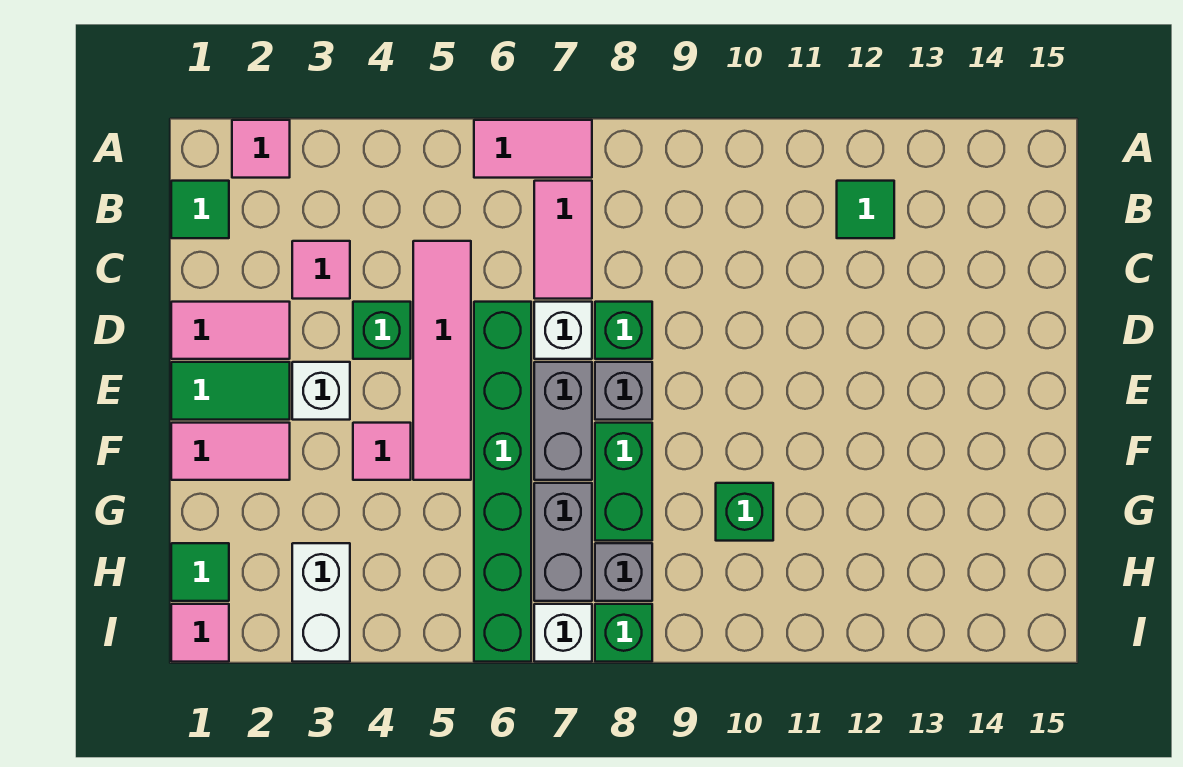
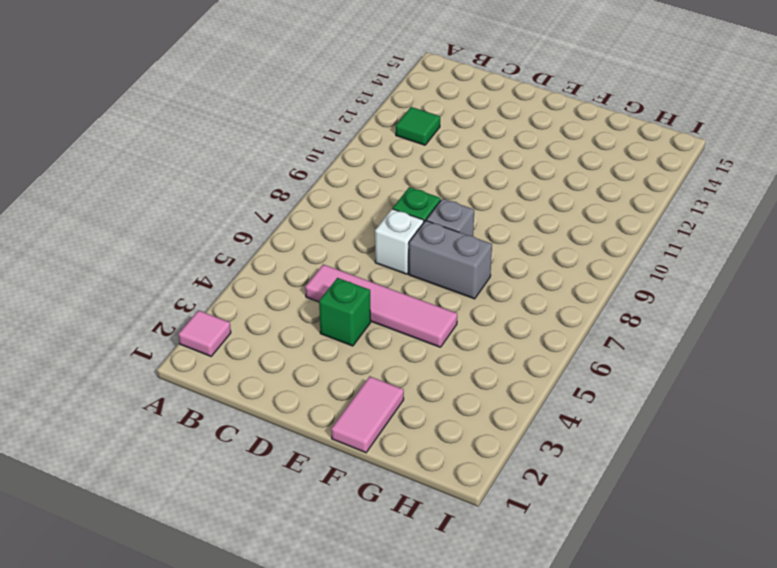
none -> pink tile A6:A7 level 1
none -> green tile B1 level 1
none -> pink tile B7:C7 level 1

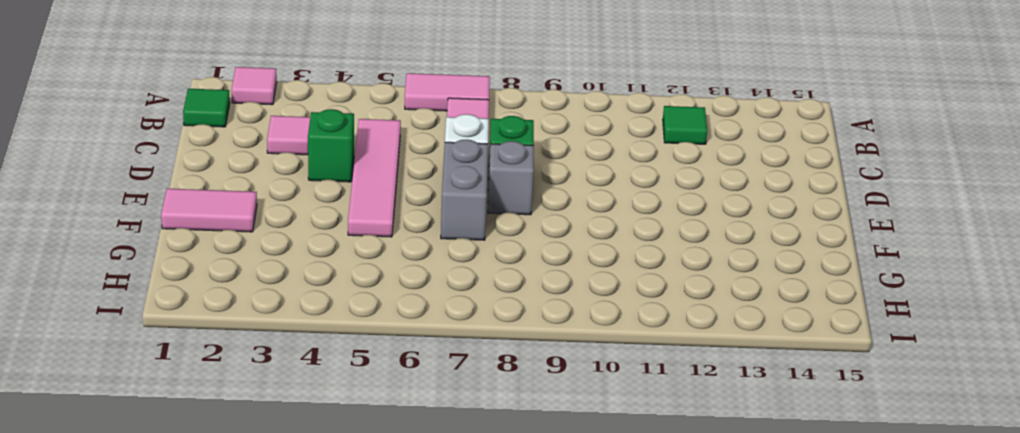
none -> pink tile D1:D2 level 1
none -> green brick D6:I6 level 1
none -> green tile E1:E2 level 1

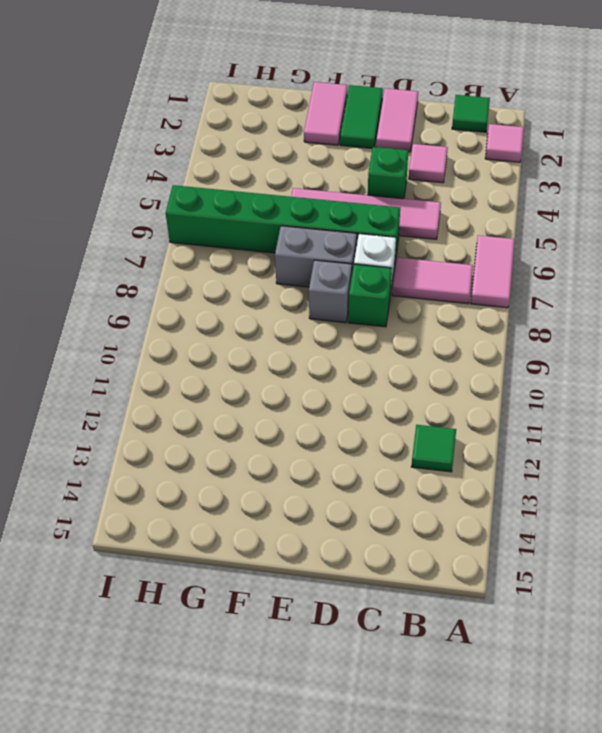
none -> white brick E3 level 1
none -> pink tile F4 level 1
none -> green brick F8:G8 level 1

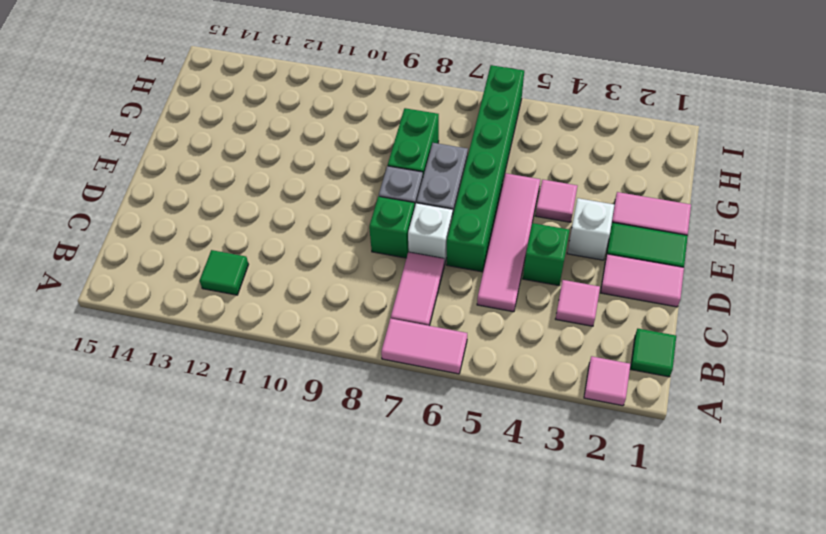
none -> grey brick G7:H7 level 1
none -> green brick G10 level 1
none -> green tile H1 level 1

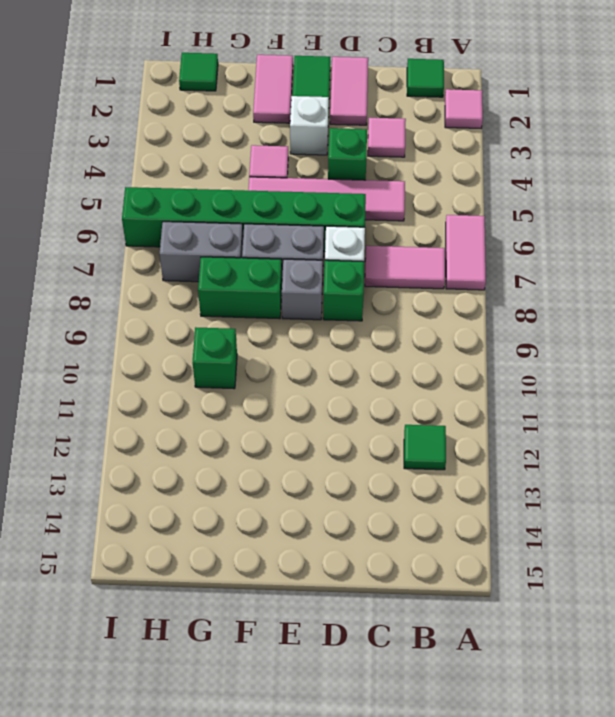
none -> white brick H3:I3 level 1
none -> grey brick H8 level 1
none -> pink tile I1 level 1

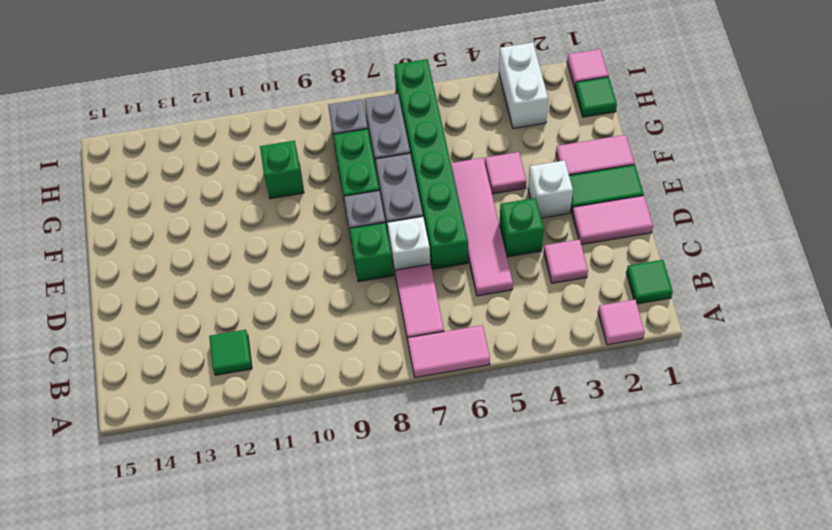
none -> white brick I7 level 1
none -> green brick I8 level 1

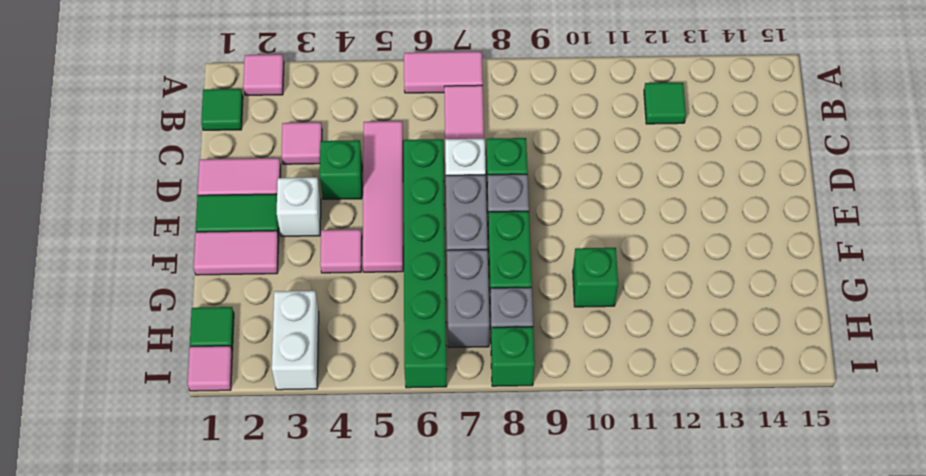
none -> white brick I7 level 1

